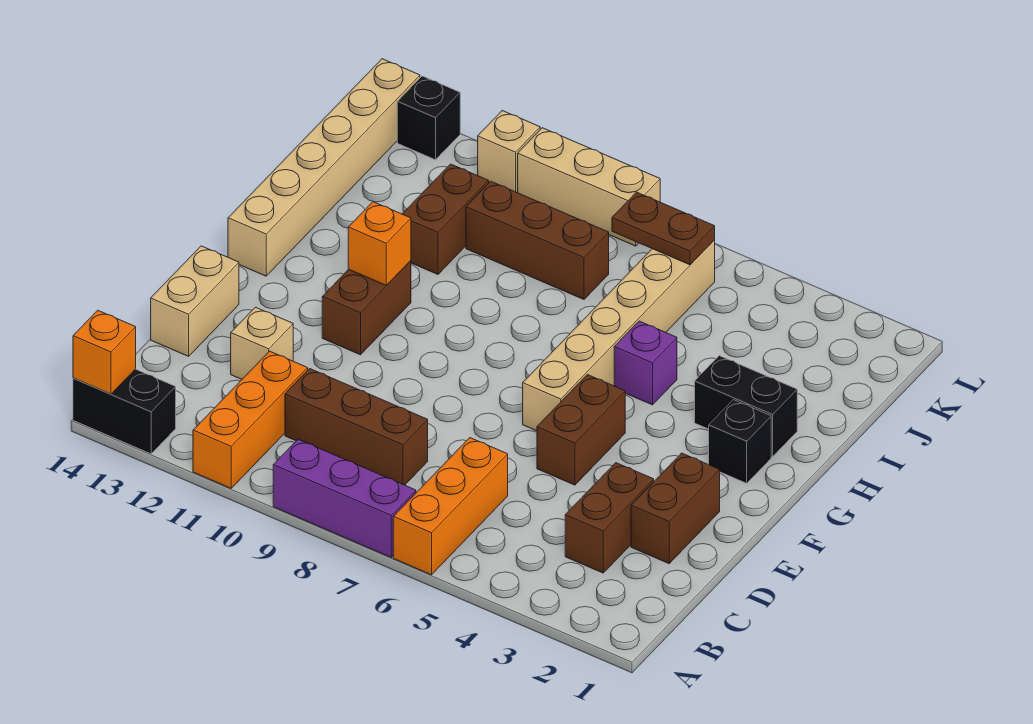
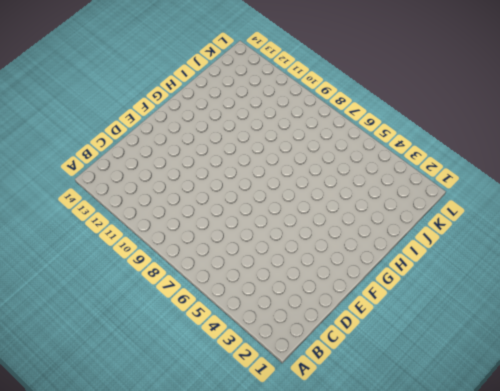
none -> orange brick A6:C6 level 1
none -> purple brick A7:A9 level 1
none -> orange brick A11:C11 level 1

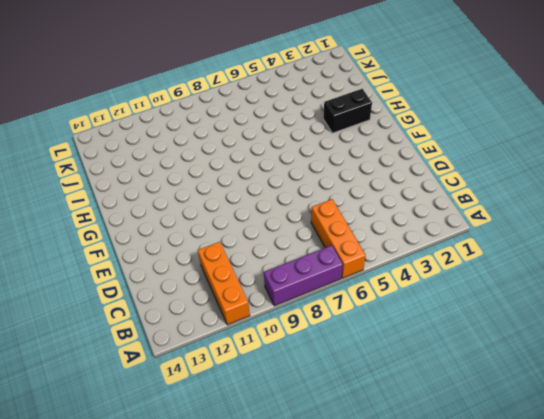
none -> black brick A13:A14 level 1
none -> brown brick C3:D3 level 1
none -> brown brick C8:C10 level 1

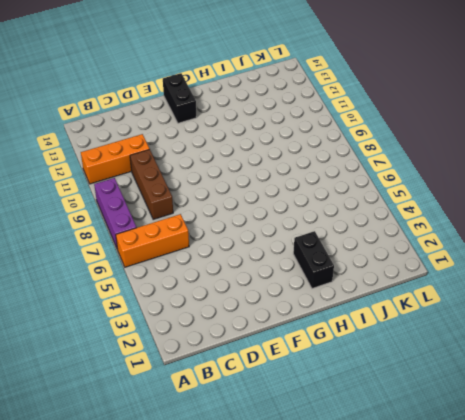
black brick F13:F14 level 1 -> black brick A13:A14 level 1
none -> brown brick C3:D3 level 1
none -> brown brick D2:E2 level 1
none -> tan brick D12 level 1

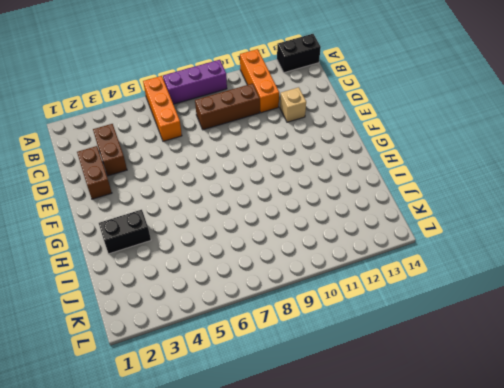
none -> tan brick D14:E14 level 1
none -> brown brick E5:F5 level 1
none -> tan brick F6:K6 level 1

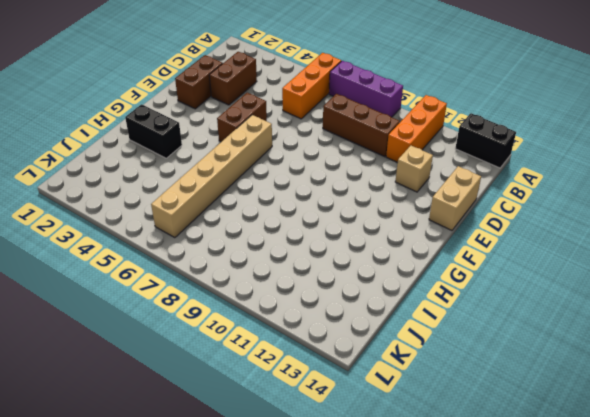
none -> brown brick F11:G11 level 1
none -> black brick G2 level 1
none -> tan brick G14:L14 level 1

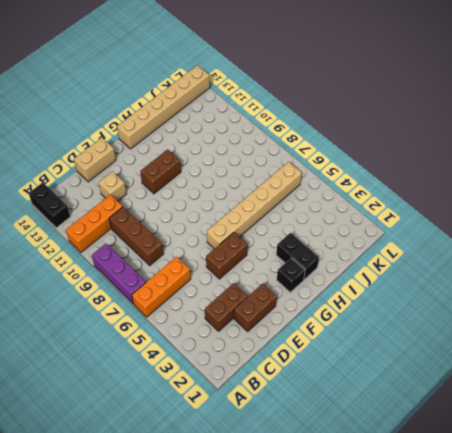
none -> purple brick H5 level 1
none -> brown brick I11:J11 level 1
none -> brown brick J8:J10 level 1

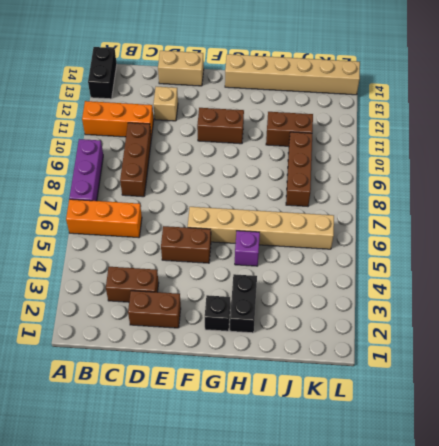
none -> tan brick L8:L10 level 1
none -> tan brick L11 level 1
none -> black brick L13 level 1

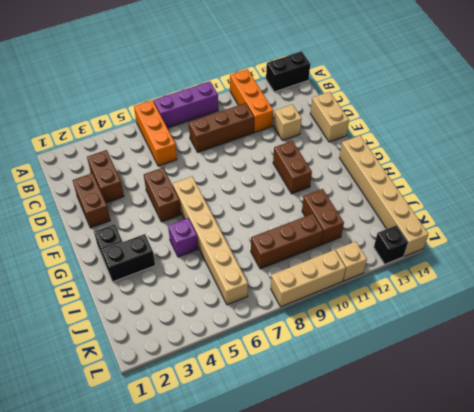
none -> orange brick A14 level 2
none -> orange brick G11 level 2
none -> brown plate K6:K7 level 2

